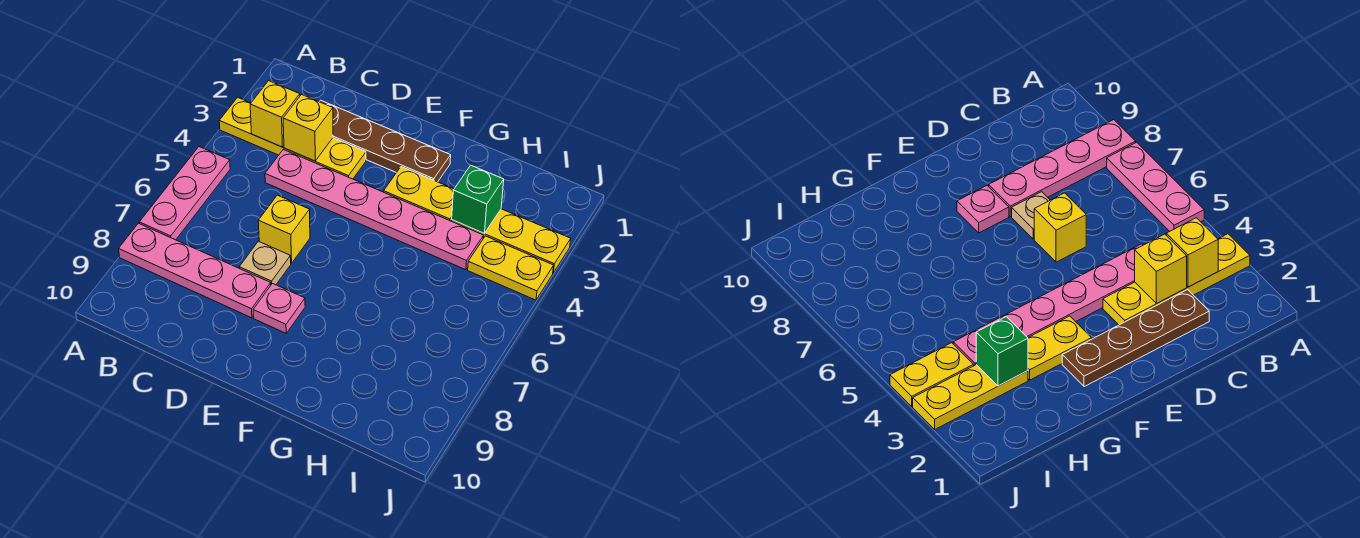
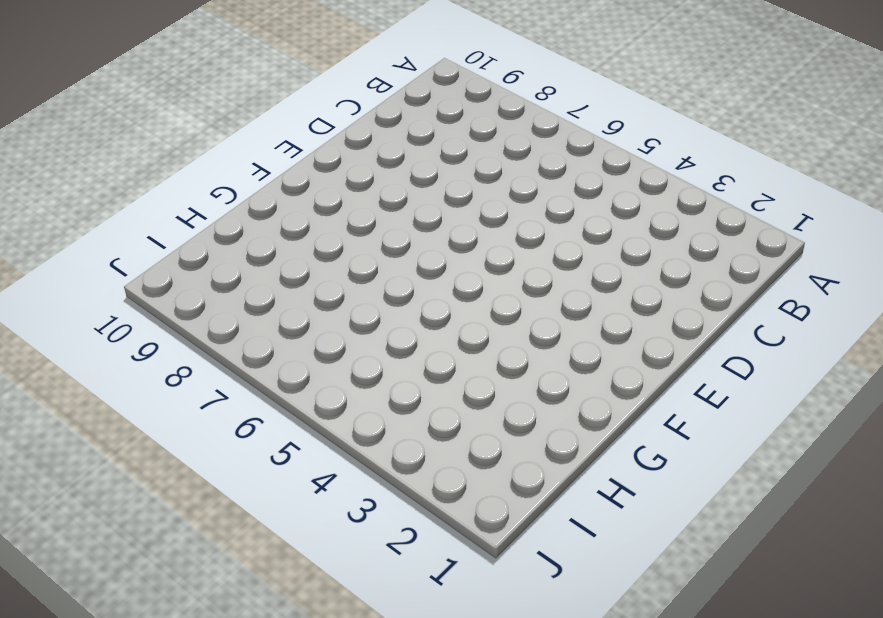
none -> yellow plate A3:D3 level 1
none -> pink plate A5:A7 level 1
none -> pink plate A8:D8 level 1

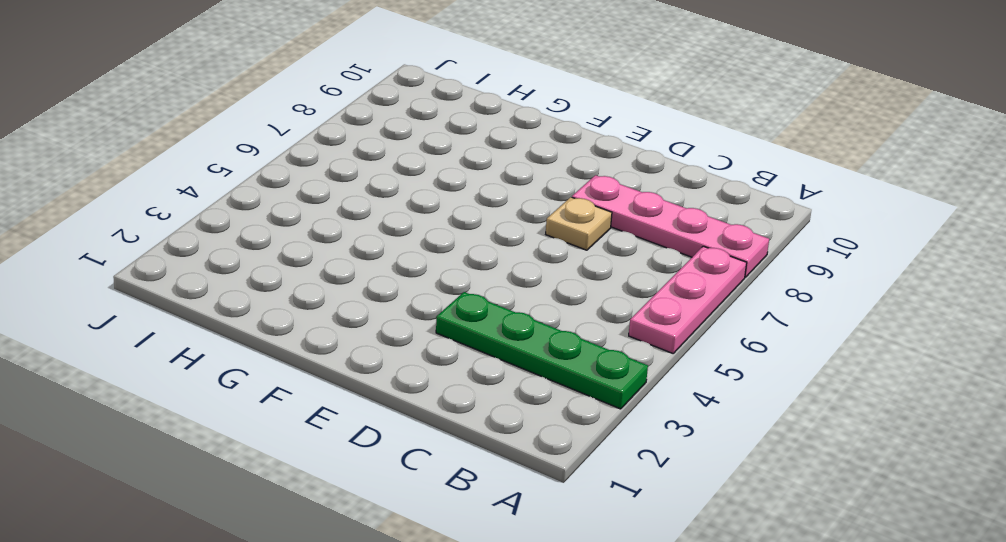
green plate A3:D3 level 1 -> yellow plate A3:D3 level 1
none -> brown plate C2:F2 level 1
none -> pink plate C4:H4 level 1
none -> yellow brick D6 level 1

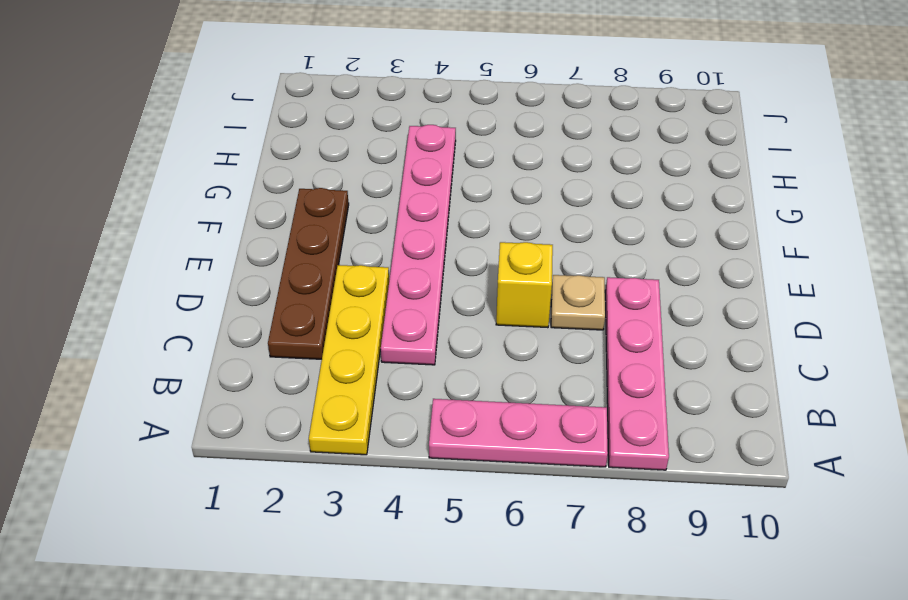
none -> pink plate E8 level 1
none -> yellow plate F3:G3 level 1
none -> yellow plate H3:J3 level 1

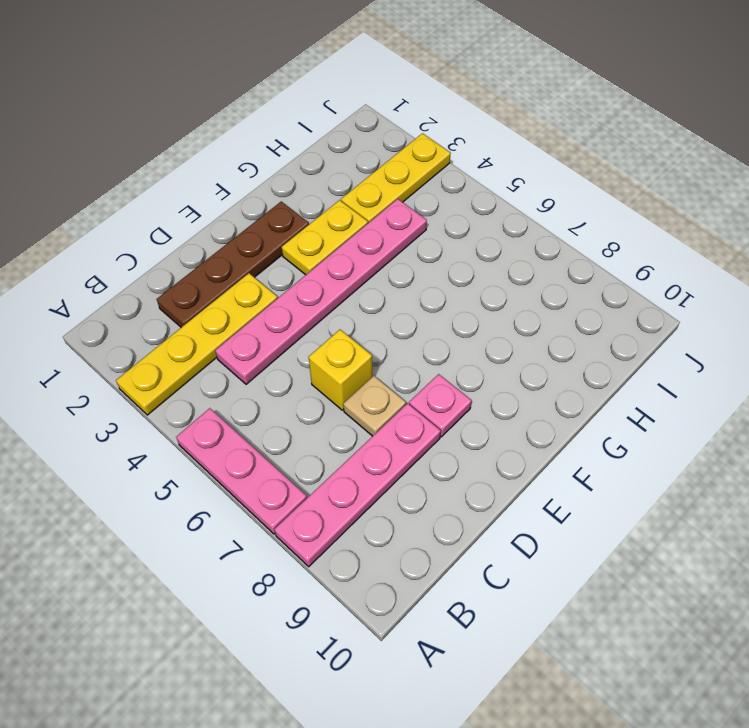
none -> yellow plate I4:J4 level 1
none -> yellow brick B3 level 2
none -> yellow brick C3 level 2

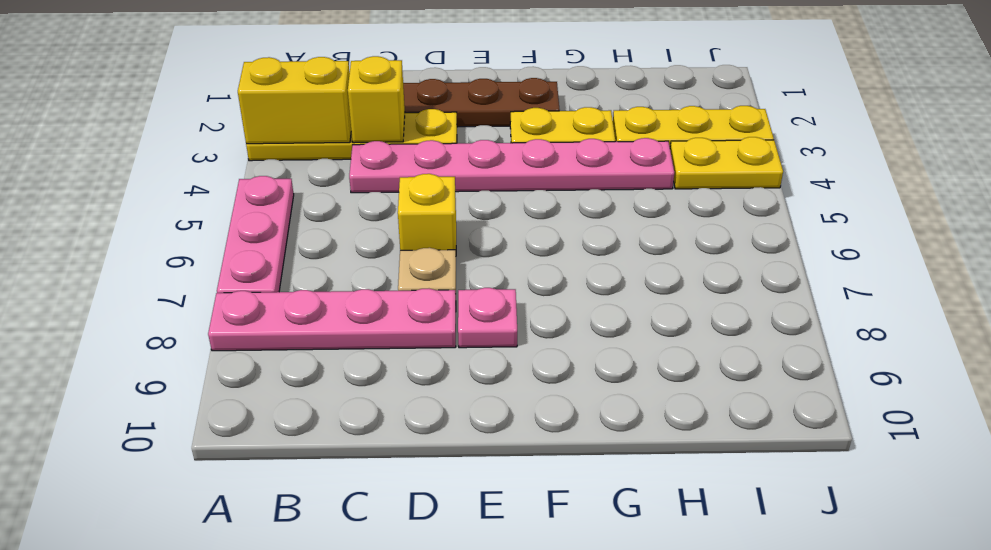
yellow brick A3:B3 level 2 -> yellow brick B3 level 2
none -> green brick H3 level 2

